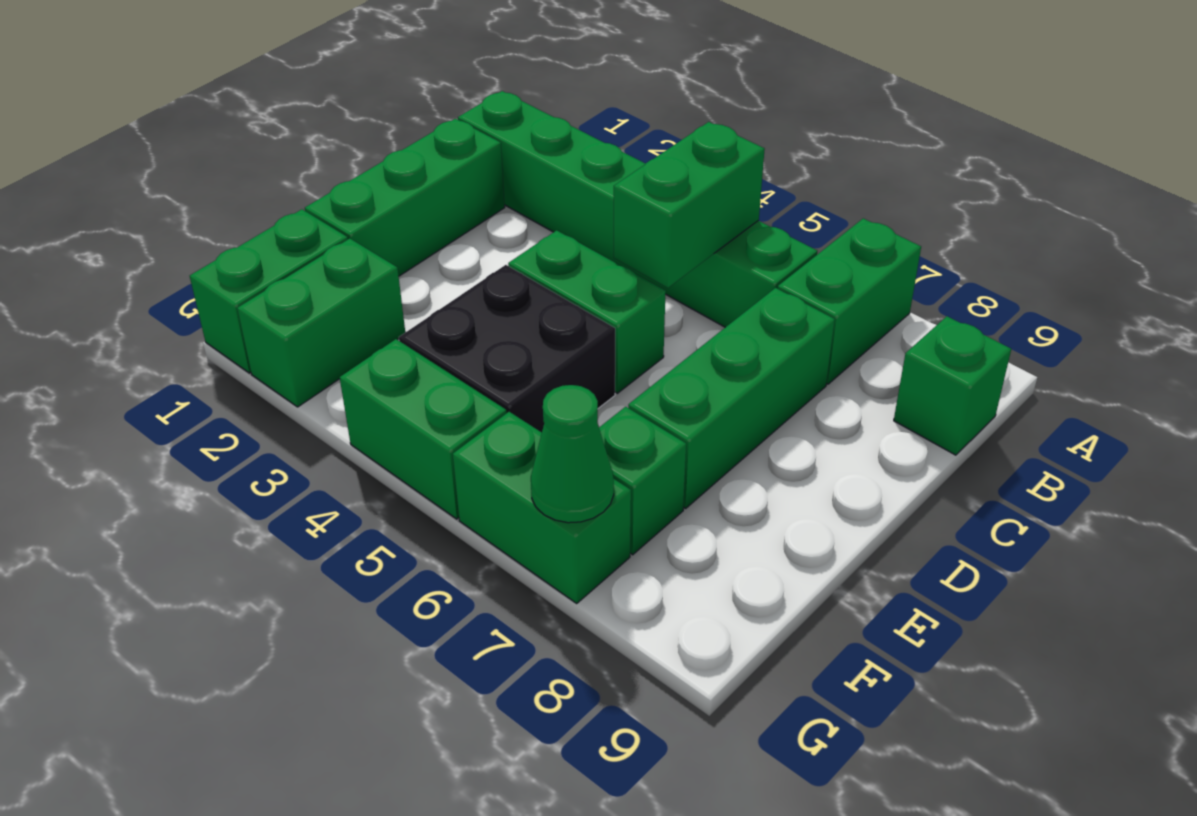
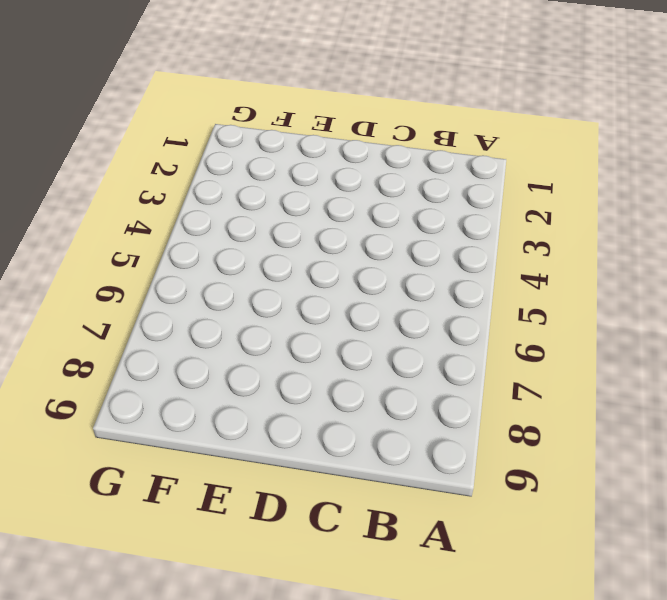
none -> green brick A7:B7 level 1
none -> green brick B1:B6 level 1
none -> green brick B9 level 1

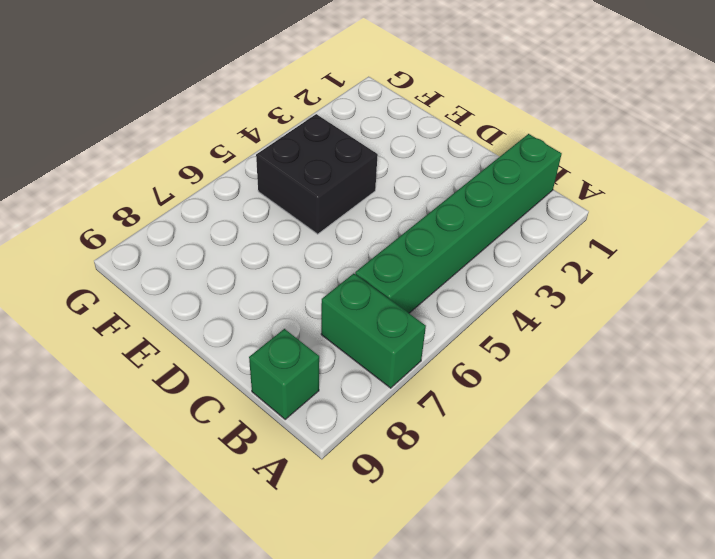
none -> green brick C1:E1 level 1
none -> green brick C7:E7 level 1
none -> green brick D4:D5 level 1

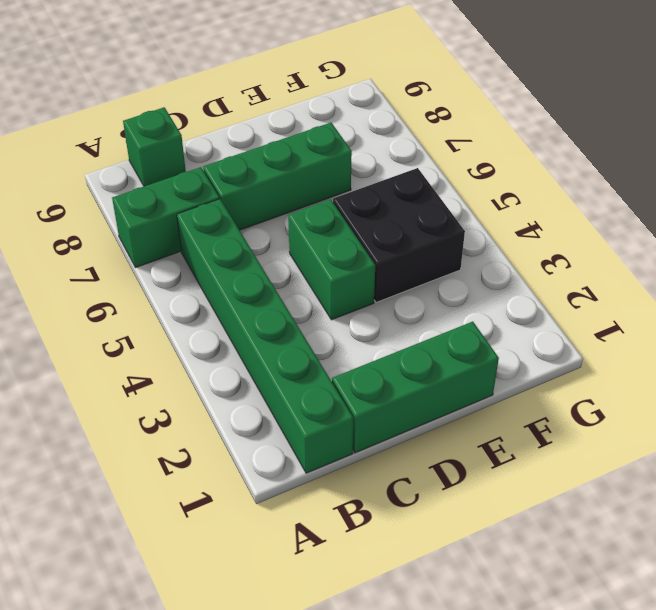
none -> green brick F1:G1 level 1
none -> green brick F2:G2 level 1
none -> green brick F7 level 1

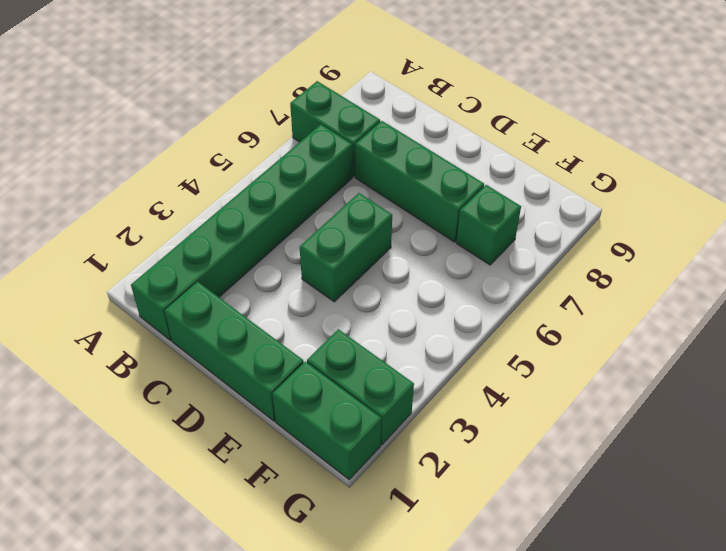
none -> green brick B9 level 1
none -> black brick E4:F5 level 1
none -> green brick G4:G5 level 1

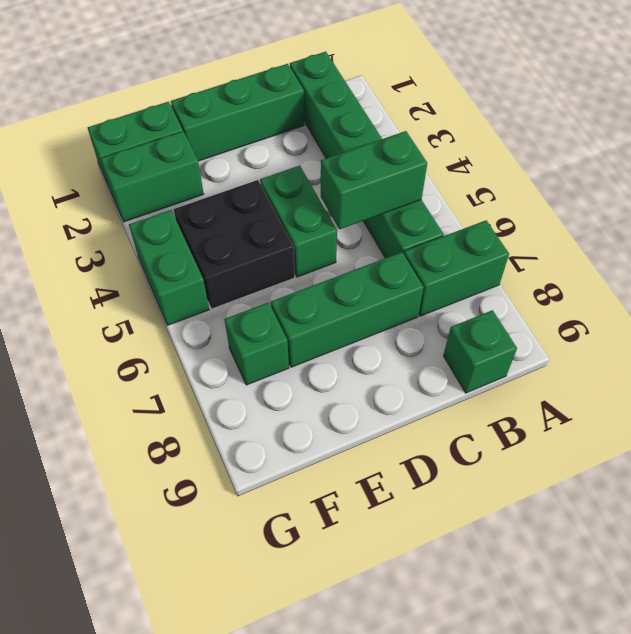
none -> green brick G6:G7 level 1
none -> green cone G7 level 2

